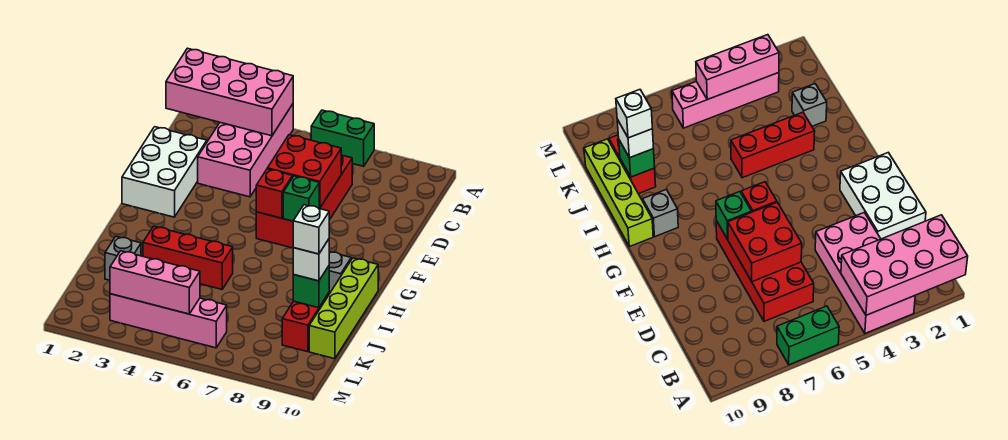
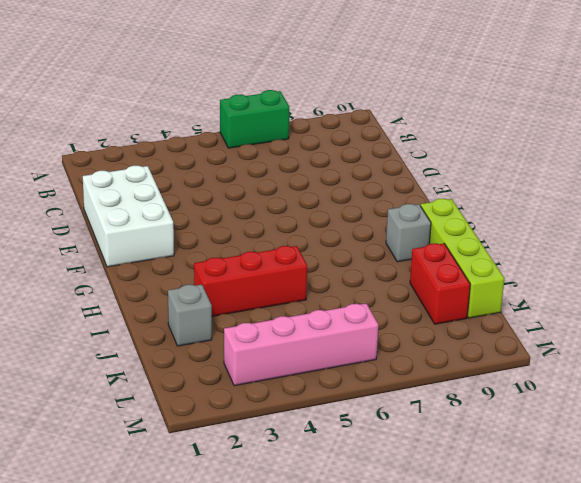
none -> pink brick A3:D4 level 1
none -> red brick C6:F7 level 1
none -> pink brick A1:B4 level 2

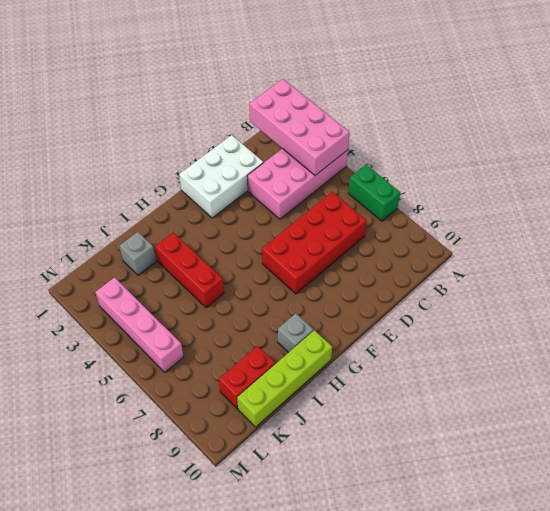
none -> red brick D6:E7 level 2
none -> red brick F6 level 2
none -> green brick F7 level 2

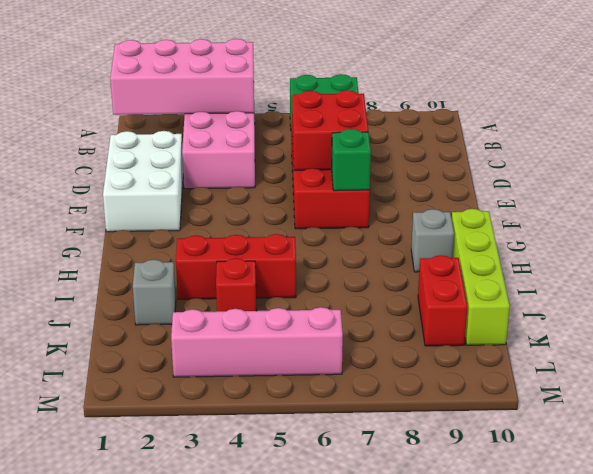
red brick J4 level 1 -> red brick F6 level 2
none -> green brick J9 level 2
none -> pink brick L3:L5 level 2
none -> white brick J9 level 3

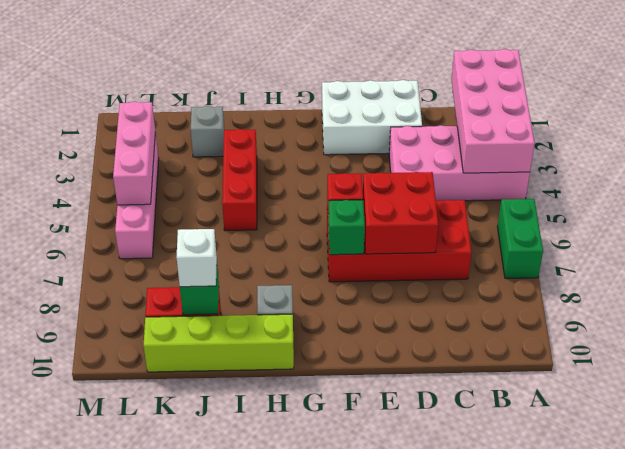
none -> white brick J9 level 4

